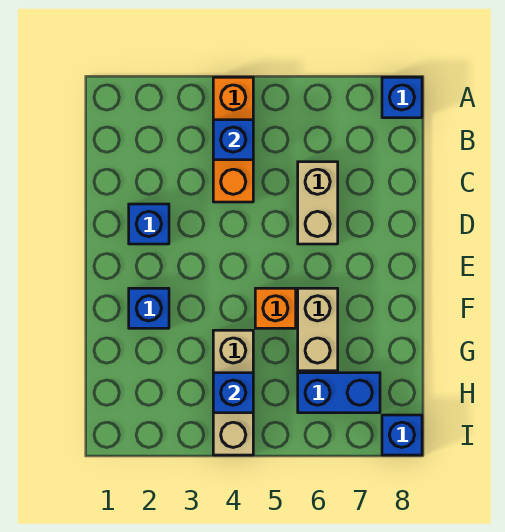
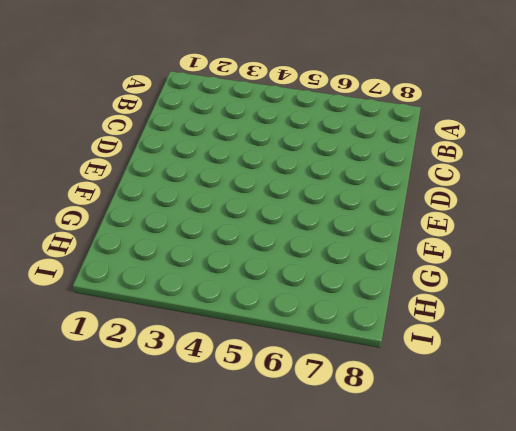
none -> orange brick A4:C4 level 1
none -> blue brick A8 level 1
none -> tan brick C6:D6 level 1

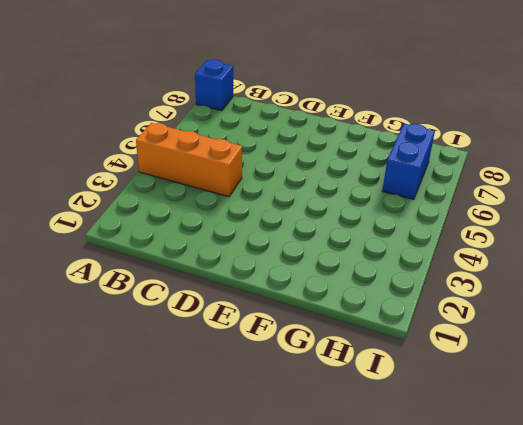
none -> tan brick C6:D6 level 1
none -> blue brick D2 level 1
none -> blue brick F2 level 1

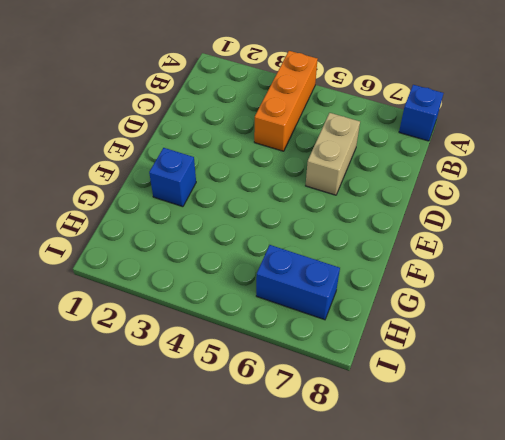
none -> blue brick D2 level 1
none -> orange brick F5 level 1
none -> tan brick F6:G6 level 1

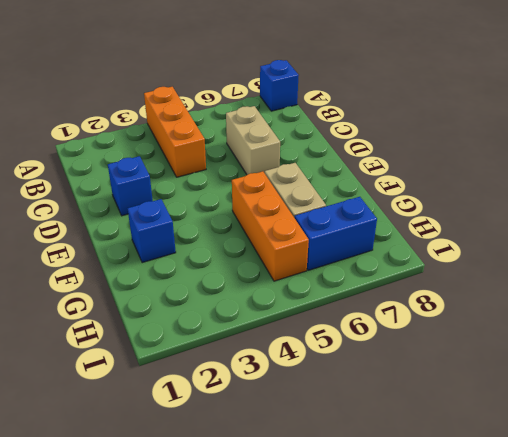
orange brick F5:H5 level 1 -> orange brick F5 level 1
none -> tan brick G4:I4 level 1
none -> blue brick I8 level 1
none -> blue brick B4 level 2

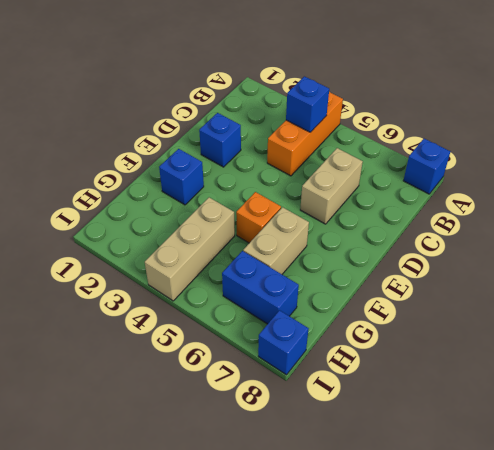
none -> blue brick H4 level 2

